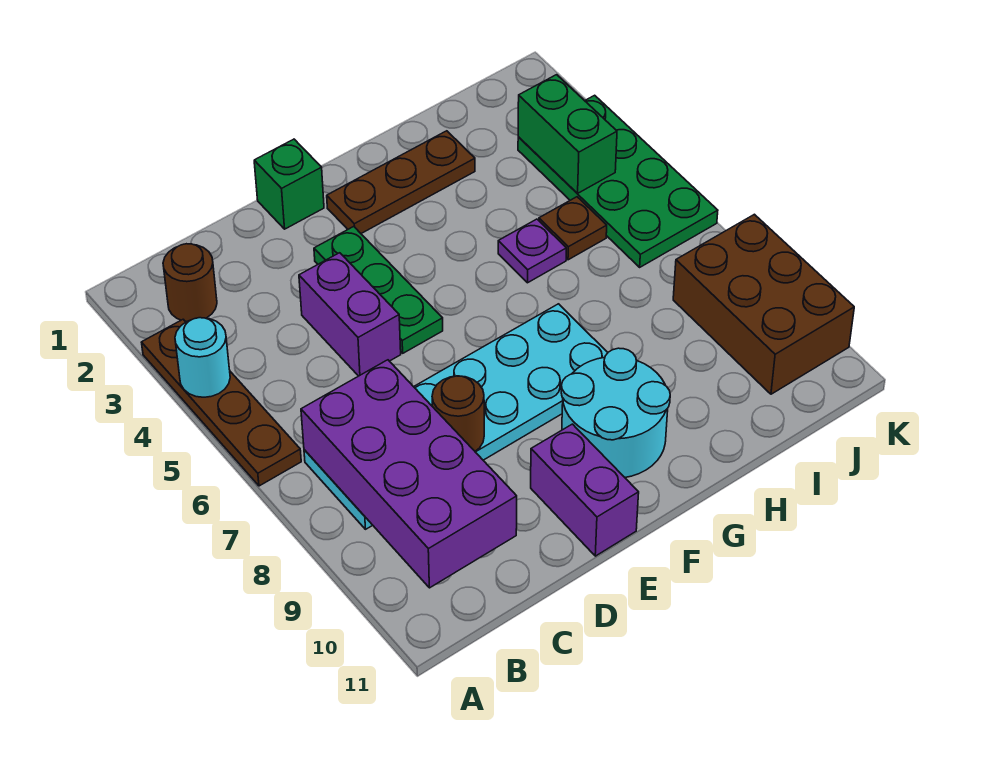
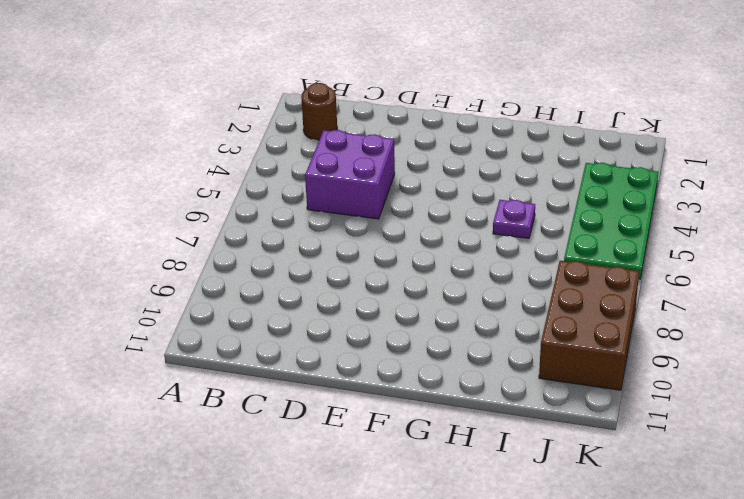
purple brick C4:D5 level 1 -> purple brick D4:D5 level 1
none -> brown plate A3:A6 level 1
none -> cyan plate B7:G8 level 1
none -> green brick E1 level 1

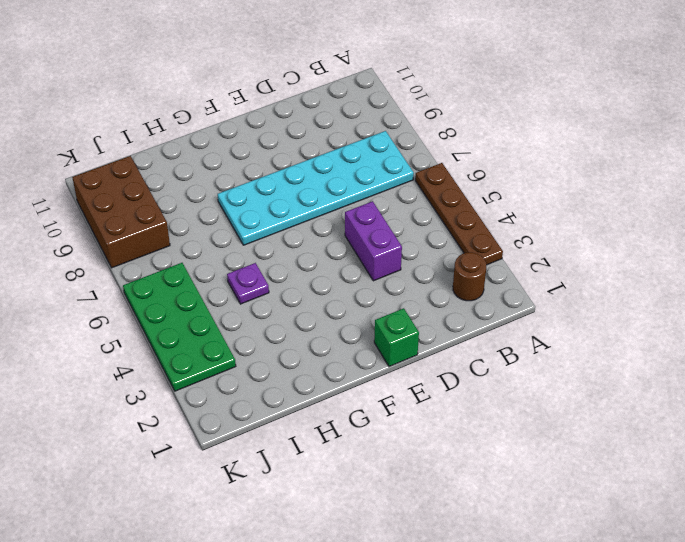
none -> green plate E3:E5 level 1
none -> purple brick E10:E11 level 1
none -> brown plate F2:H2 level 1

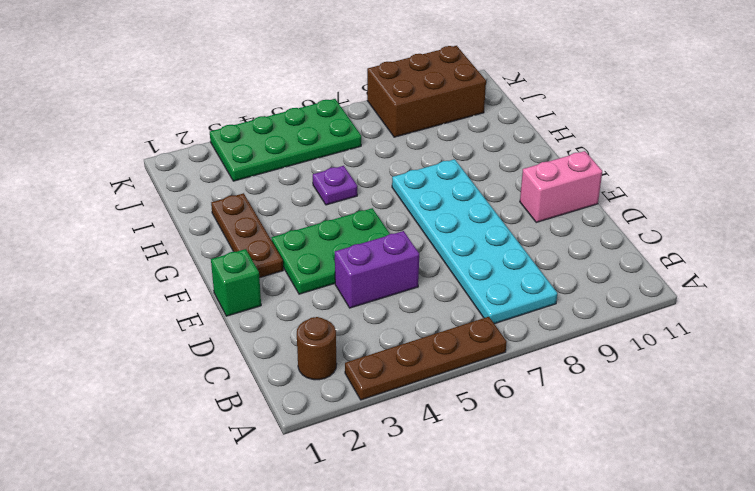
green plate E3:F5 level 1 -> green plate E3:E5 level 1
pink brick E10:E11 level 1 -> purple brick E10:E11 level 1
none -> cyan round brick F9:G10 level 1
none -> brown plate I5 level 1
none -> cyan round brick A4 level 2

